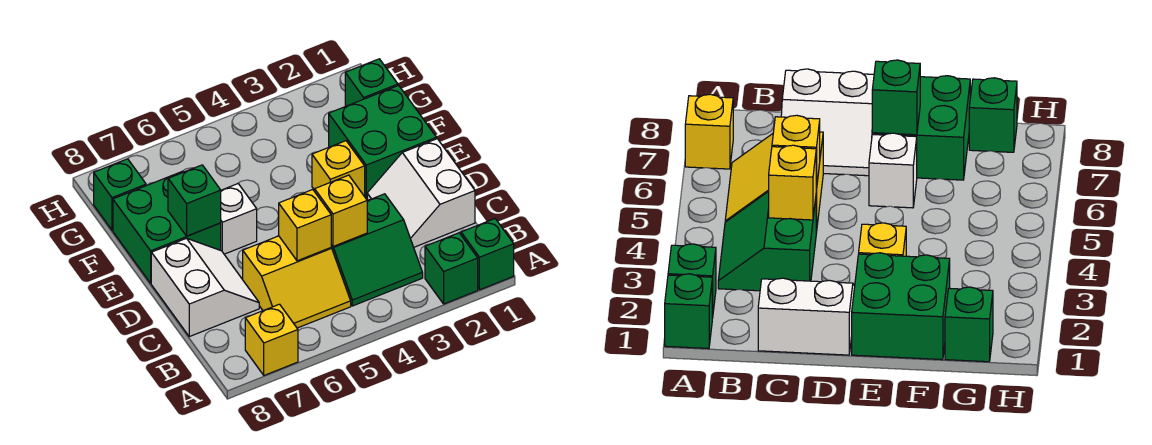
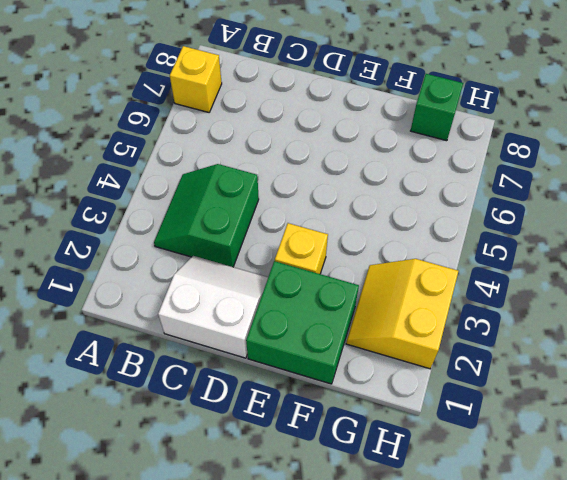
yellow slope G2:H3 level 1 top H -> yellow slope B5:C6 level 1 top C
none -> green brick A1 level 1
none -> green brick A2 level 1
none -> white slope C7:D8 level 1 top 8

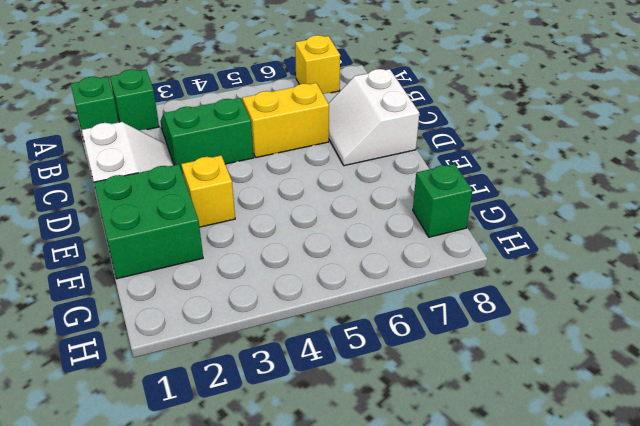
none -> white brick E6 level 1
none -> green brick E7:F8 level 1
none -> green brick G1 level 1

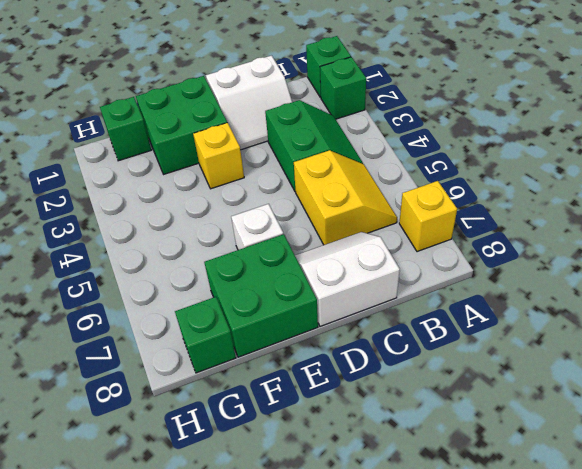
none -> yellow brick C4 level 2
none -> yellow brick C5 level 2
none -> green brick E7 level 2

